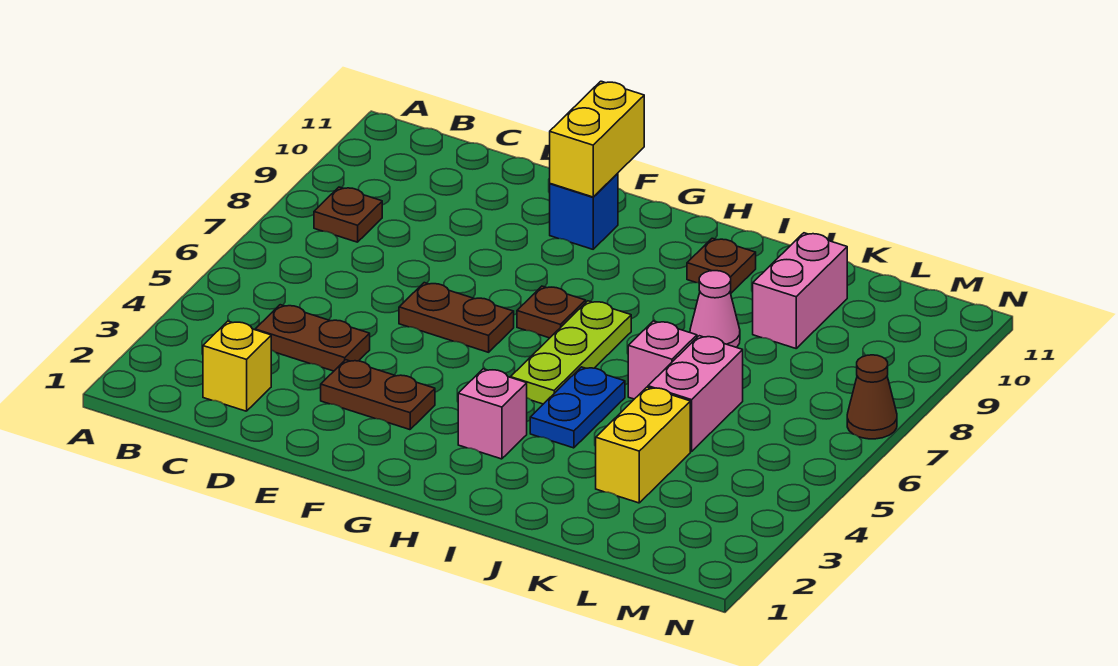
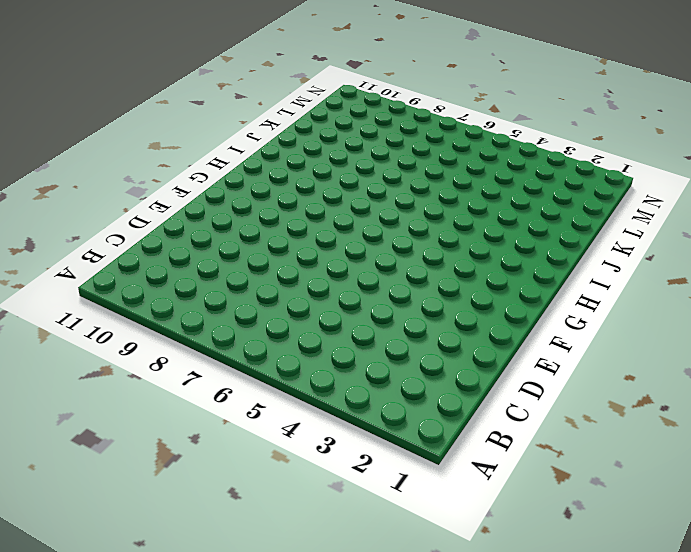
none -> brown plate B8 level 1
none -> yellow brick C2 level 1
none -> brown plate C4:D4 level 1

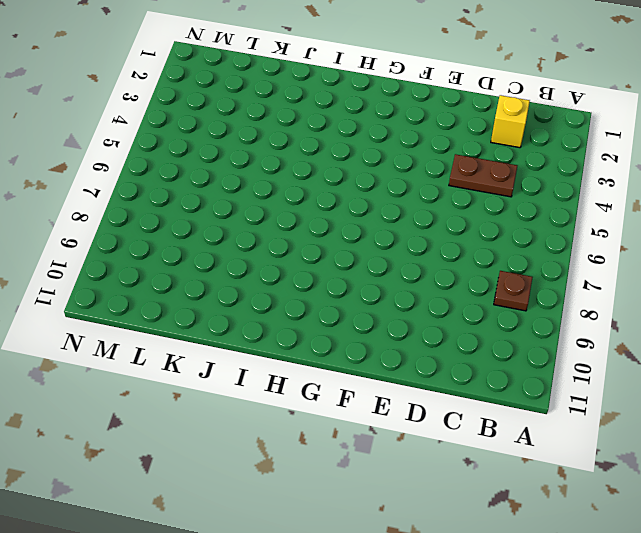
none -> brown plate E3:F3 level 1
none -> brown plate E6:F6 level 1
none -> blue brick F10 level 1

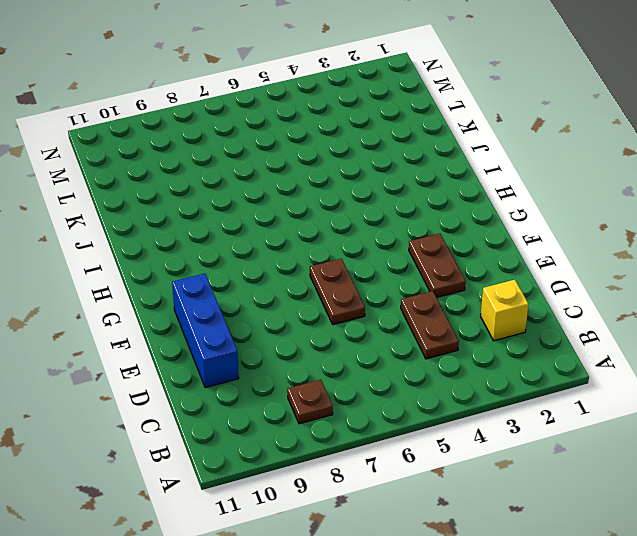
blue brick D10:F10 level 1 -> blue brick F10 level 1
none -> brown plate G7 level 1
none -> pink brick H3 level 1
none -> lime plate H5:H7 level 1

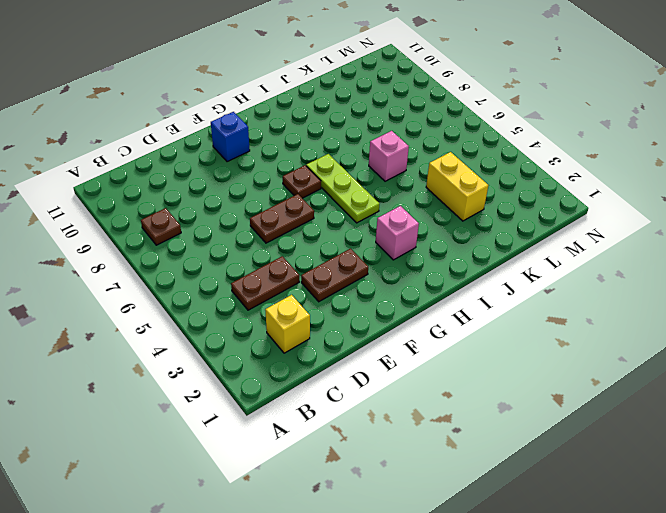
none -> blue plate I4:I5 level 1
none -> brown plate I10 level 1
none -> pink cone J8 level 1

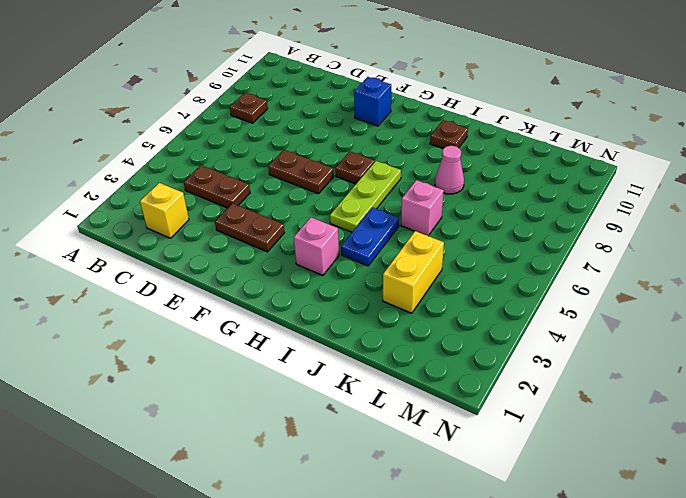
none -> pink brick K5:K6 level 1
none -> pink brick K9:K10 level 1
none -> brown cone N7 level 1

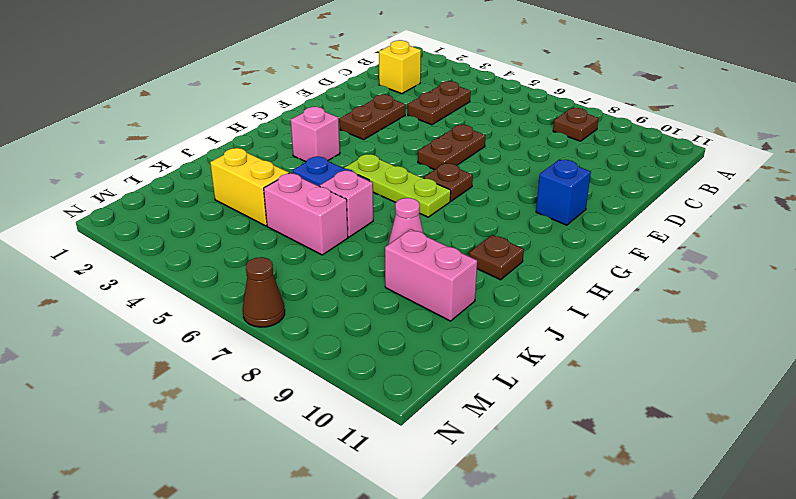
none -> yellow brick F10:F11 level 2

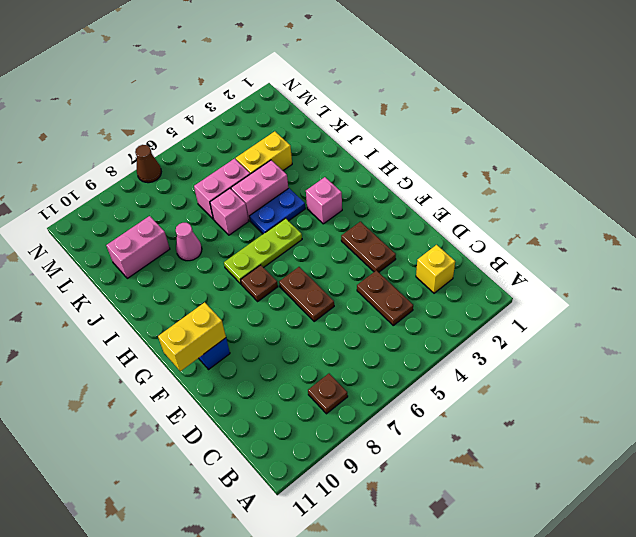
pink brick J4:J5 level 1 -> none
none -> brown plate I10 level 1

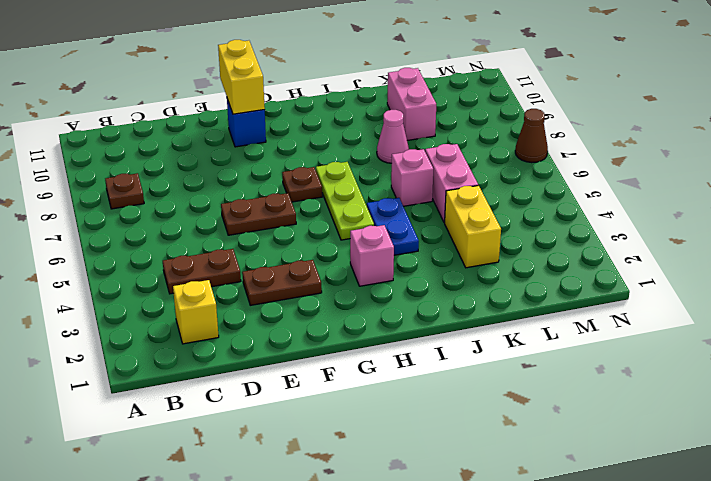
none -> brown plate I10 level 1

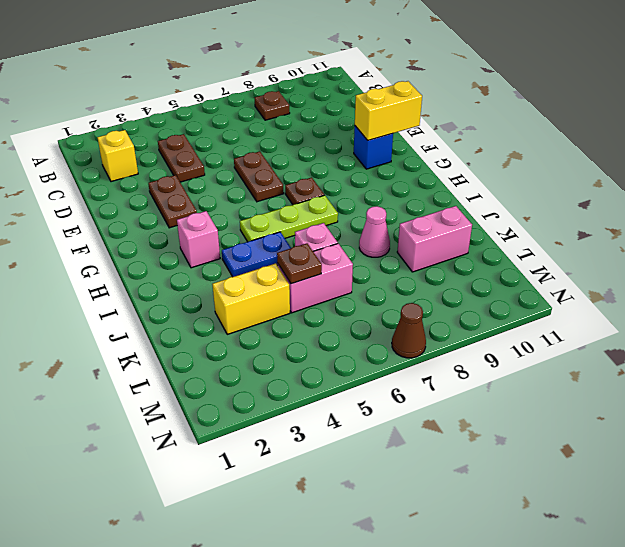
brown plate K5 level 2 -> brown plate I10 level 1

